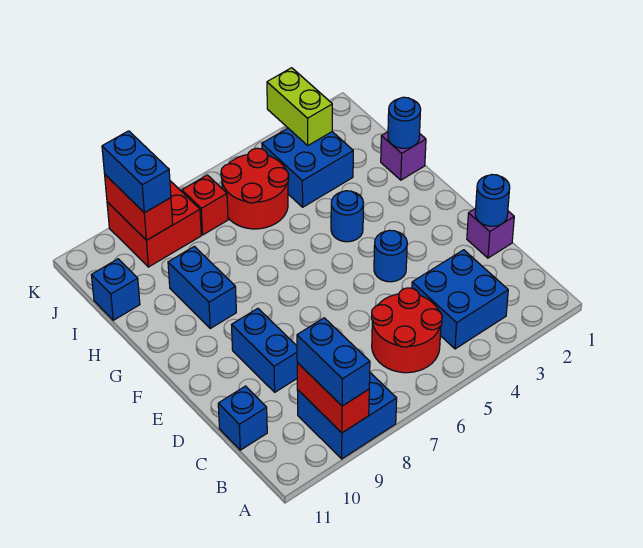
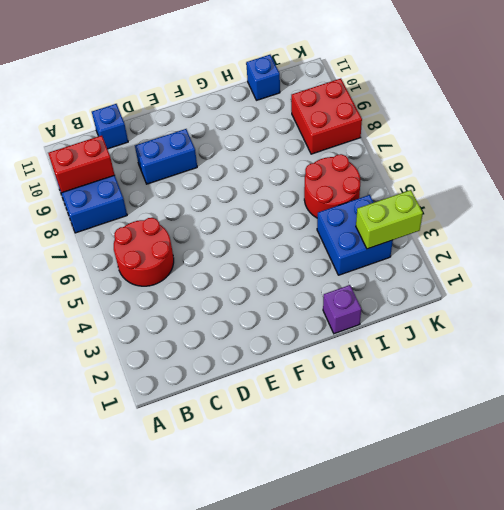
none -> blue brick B3:C4 level 1
none -> purple brick D1 level 1
none -> blue round brick E4 level 1

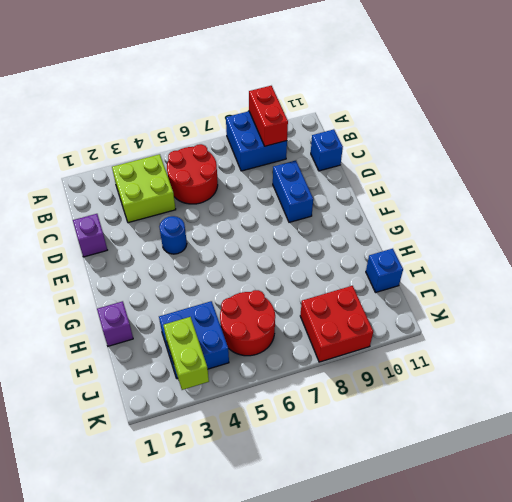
lime brick B3:C4 level 1 -> blue brick B3:C4 level 1
none -> blue round brick G4 level 1
none -> blue brick G9:H9 level 1
none -> red brick J7 level 1

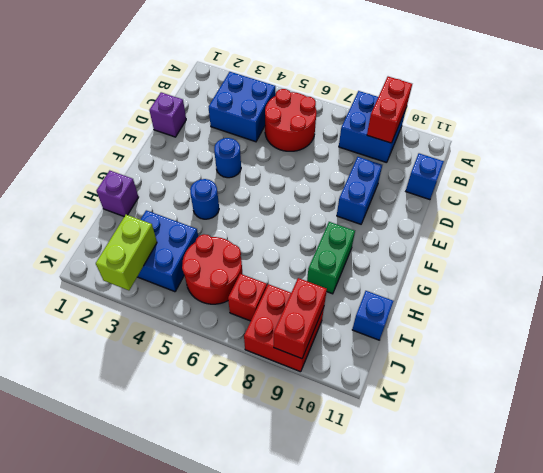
green brick G9:H9 level 1 -> blue brick G9:H9 level 1
none -> blue round brick D1 level 2
none -> blue round brick H1 level 2
none -> blue brick A9:B9 level 3

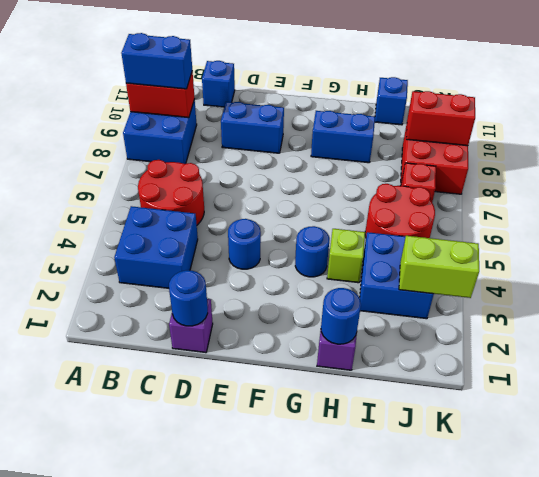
lime brick H4 level 1 -> none
none -> blue brick J9:K9 level 3

